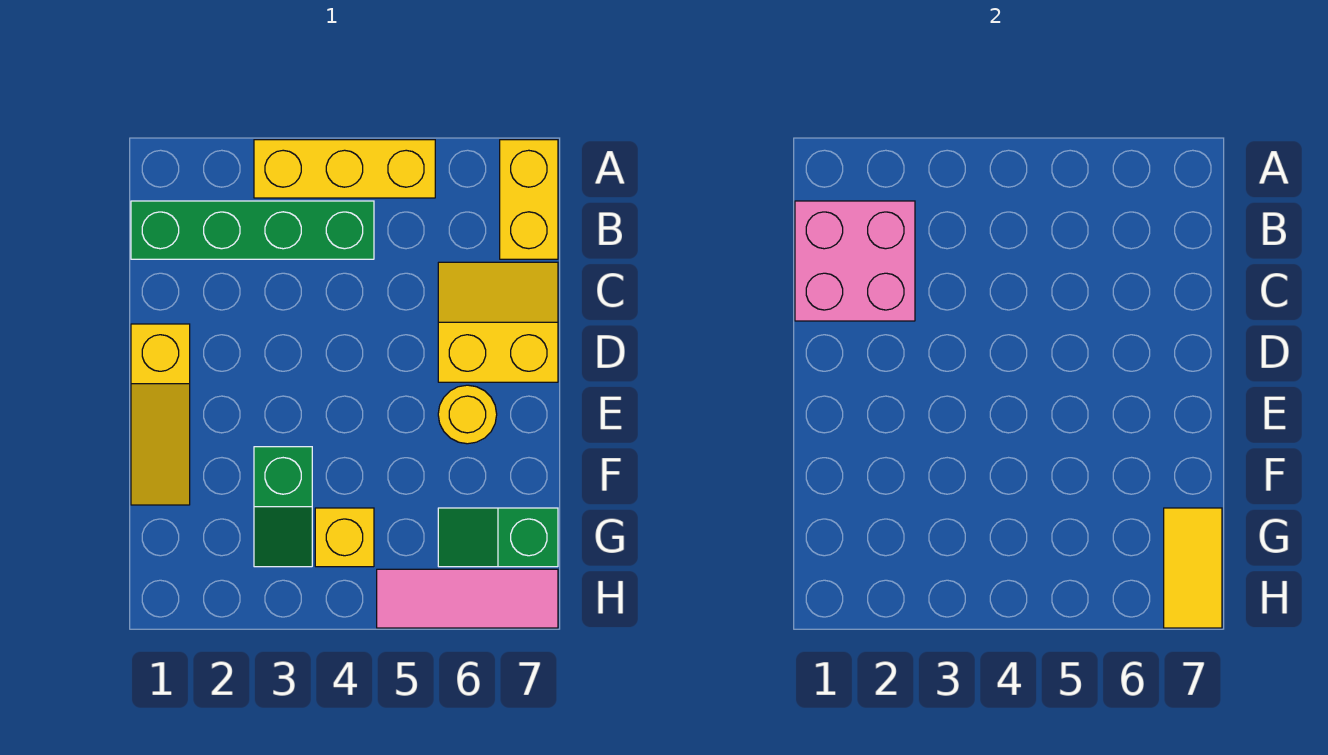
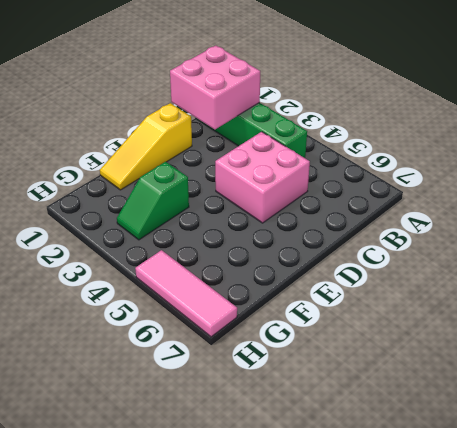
pink brick C4:D5 level 1 -> none
none -> yellow brick A3:A5 level 1
none -> yellow brick A7:B7 level 1
none -> yellow slope C6:D7 level 1 top D

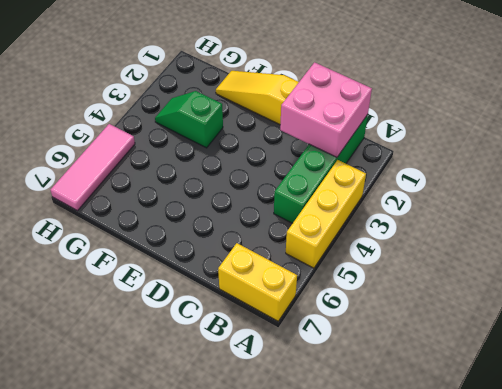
none -> yellow slope C6:D7 level 1 top D
none -> yellow round brick E6 level 1
none -> yellow brick G4 level 1

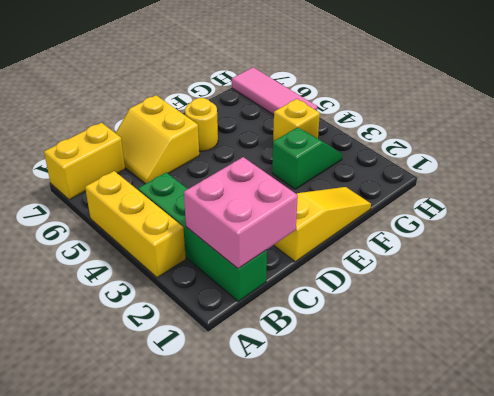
none -> green slope G6:G7 level 1 top 7
none -> yellow tile G7:H7 level 2

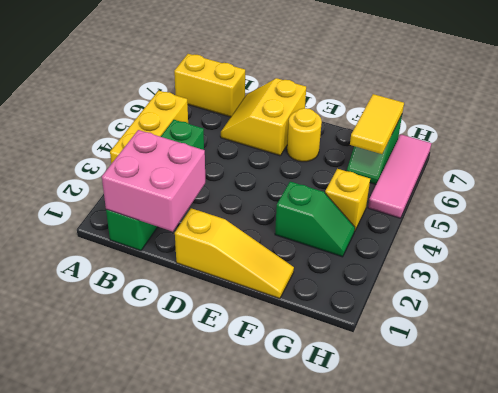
yellow tile G6:G7 level 2 -> yellow tile G7:H7 level 2

